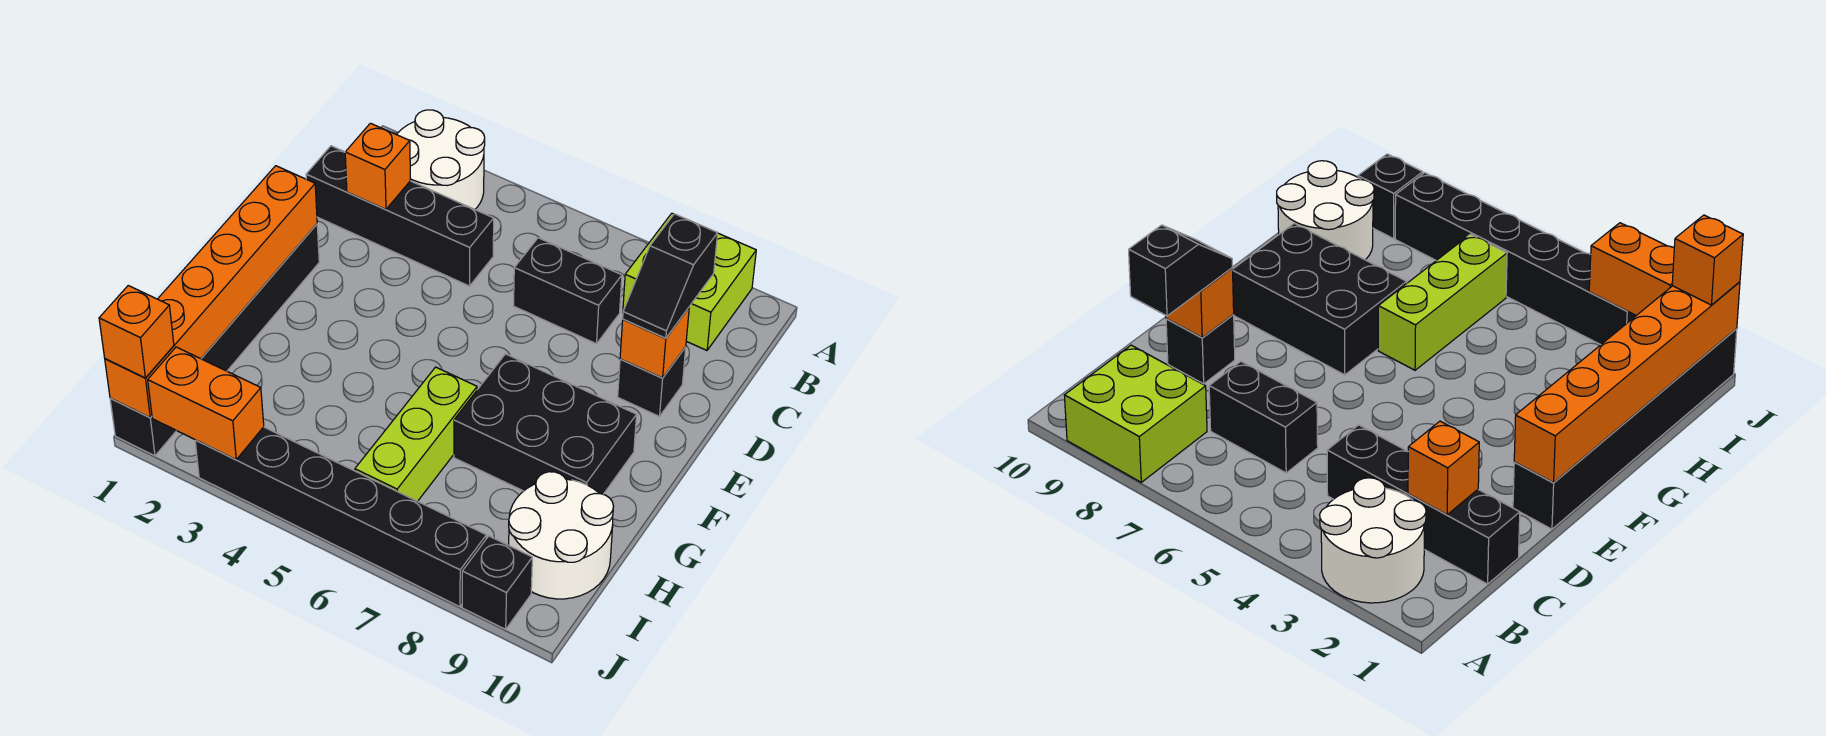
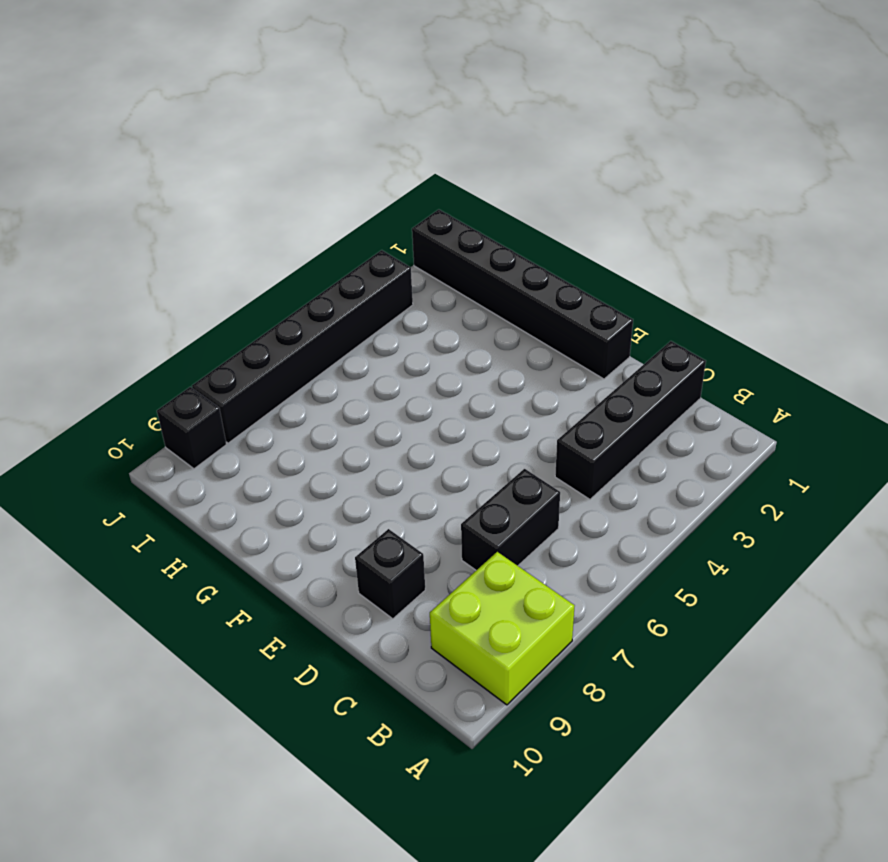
none -> white round brick A2:B3 level 1
none -> black brick F7:G9 level 1
none -> lime brick G6:I6 level 1

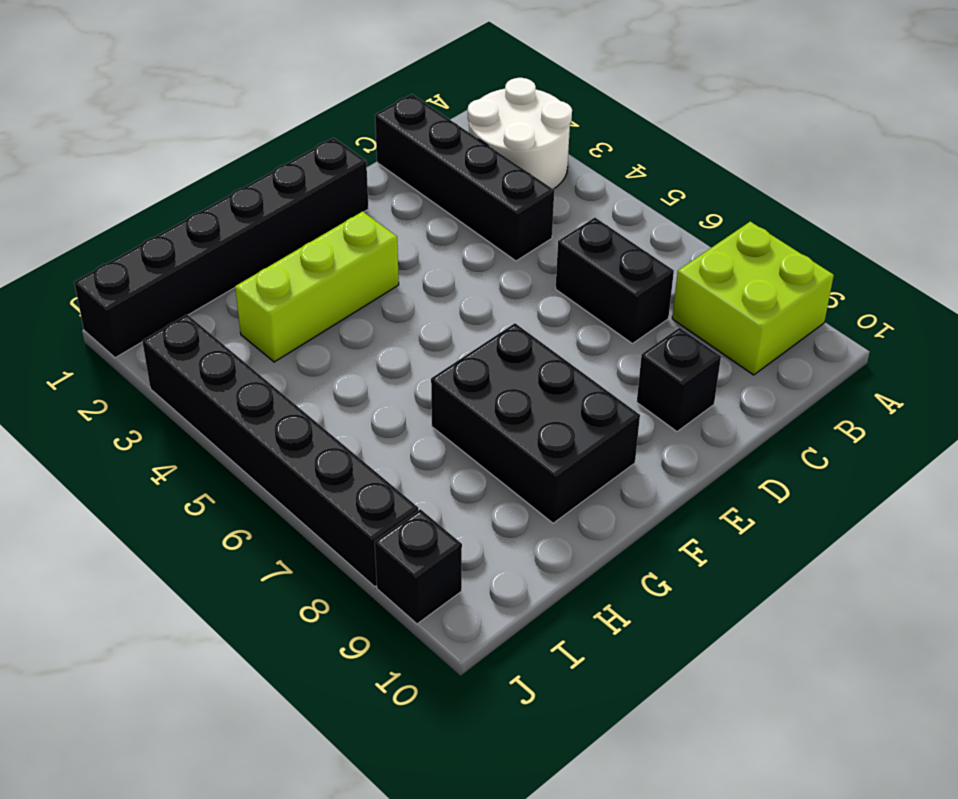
lime brick F3:H3 level 1 -> lime brick G6:I6 level 1
none -> white round brick H9:I10 level 1
none -> orange brick C2 level 2
none -> orange brick D9 level 2

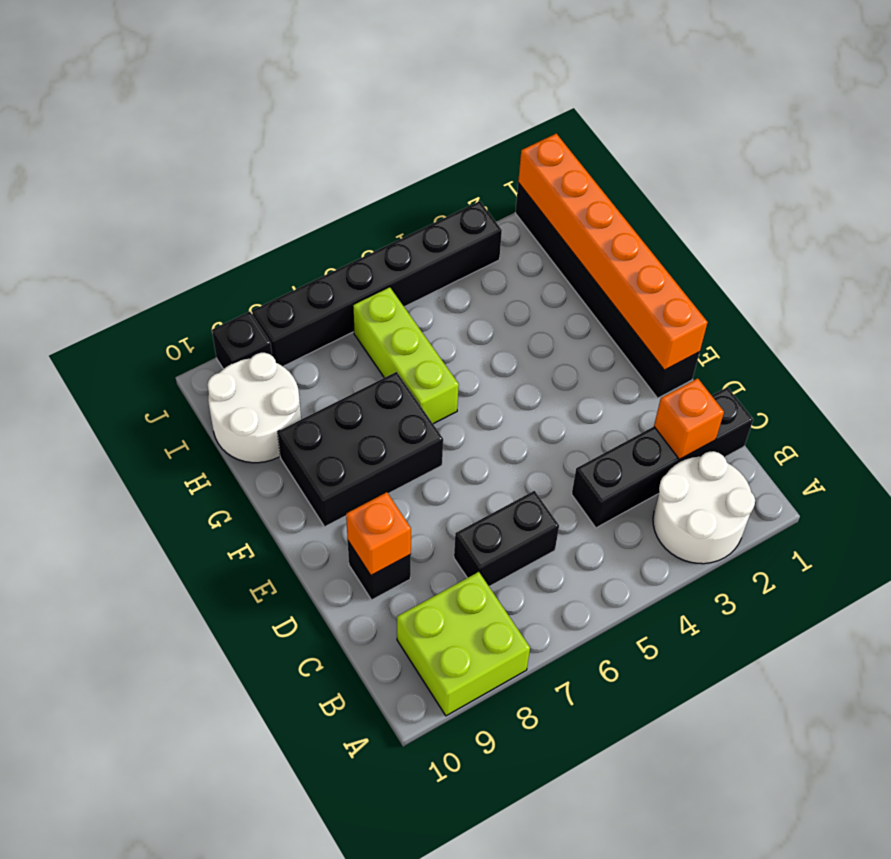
none -> orange brick J2:J3 level 2
none -> black slope C9:D9 level 3 top C
none -> orange brick J1 level 3

